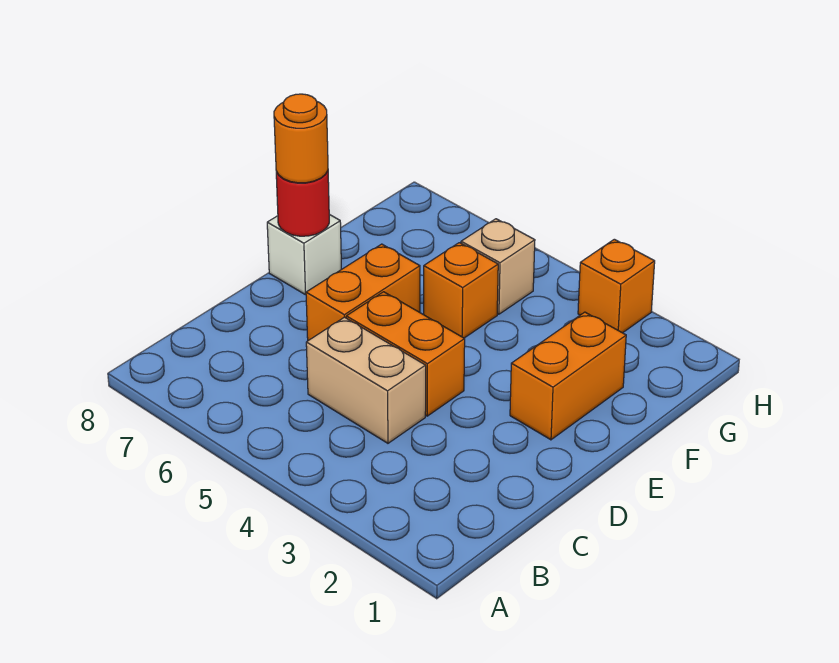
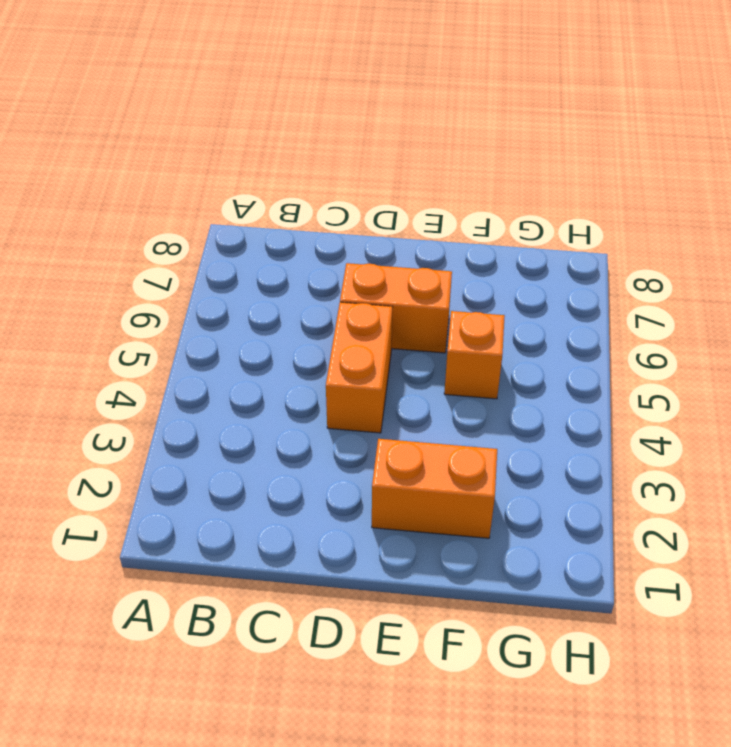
none -> tan brick C4:C5 level 1
none -> white brick E8 level 1

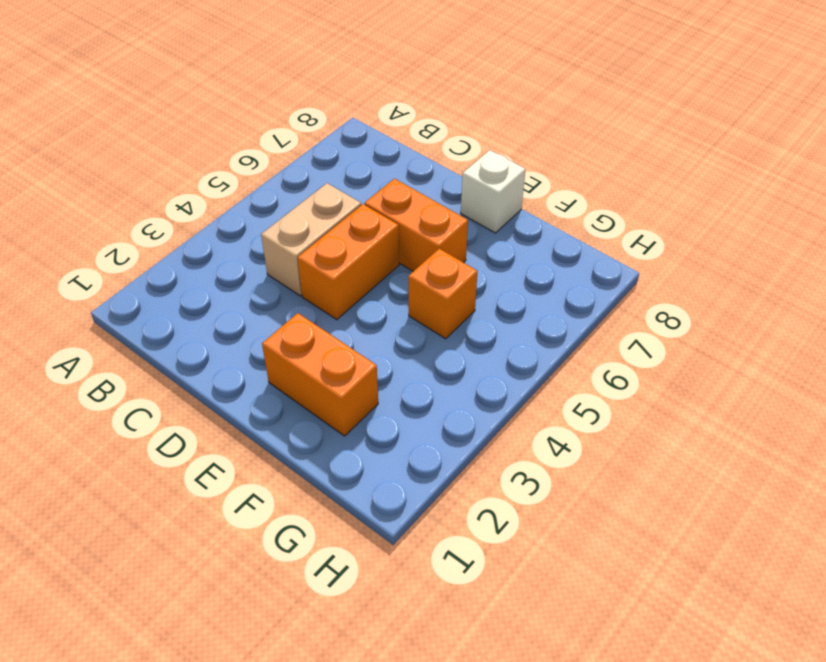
none -> tan brick G5 level 1
none -> orange brick H3 level 1

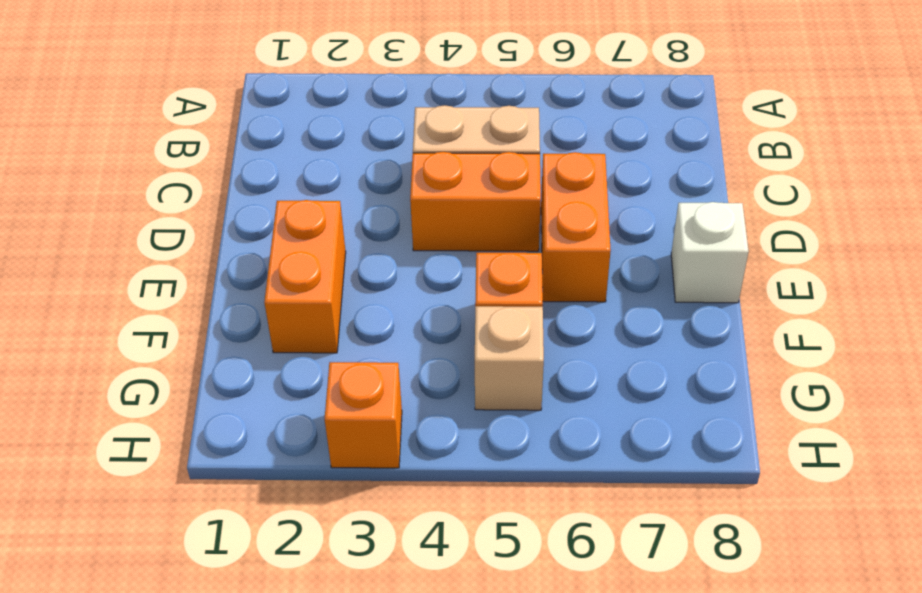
none -> red round brick E8 level 2
none -> orange round brick E8 level 3

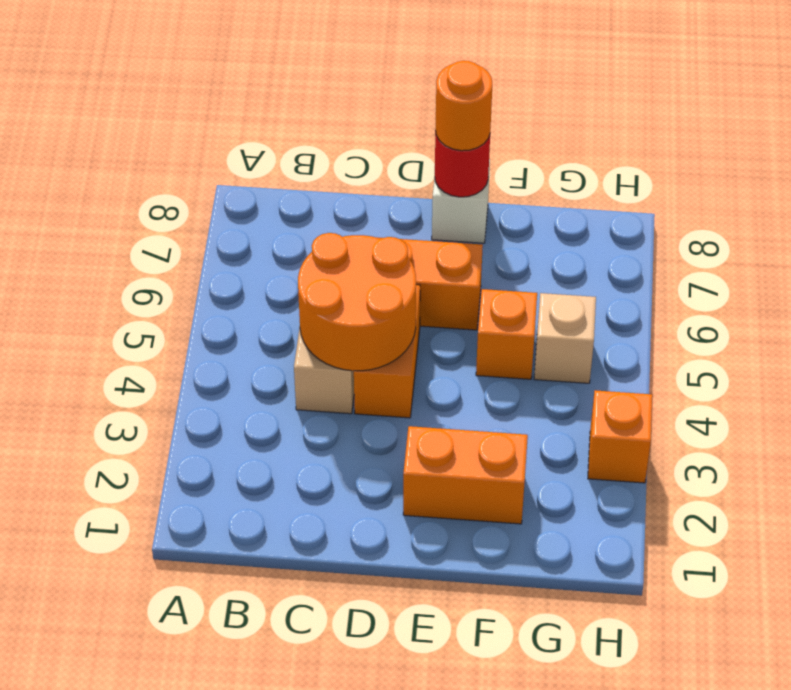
orange round brick C4:D5 level 2 -> none

